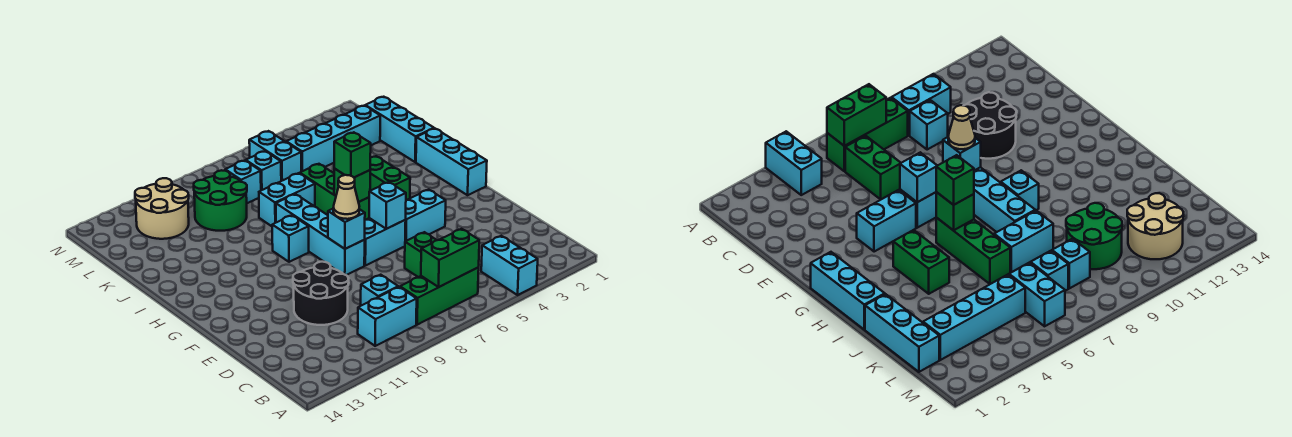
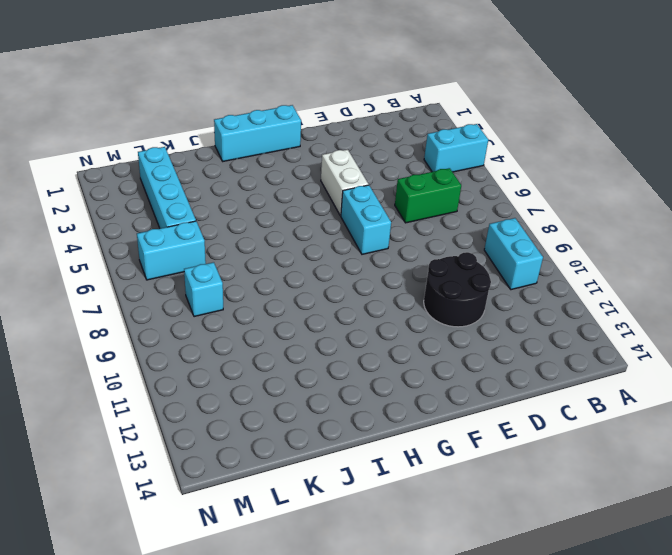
white brick F4:F5 level 1 -> cyan brick F4:F5 level 1
none -> green brick B6:B8 level 1
none -> cyan brick C9 level 1
none -> cyan brick F8:I8 level 1

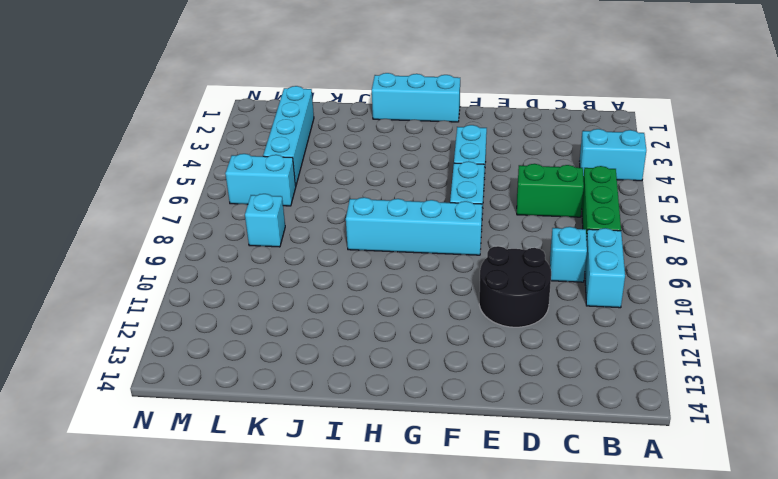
none -> green brick H4:I4 level 1
none -> green brick H6:J6 level 1
none -> cyan brick H9 level 1

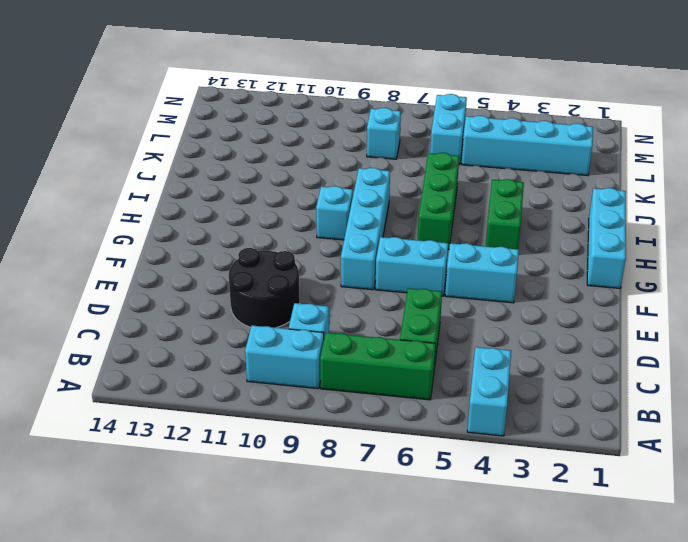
none -> cyan brick J1:L1 level 1
none -> cyan brick J7:J8 level 1
none -> green round brick K9:L10 level 1

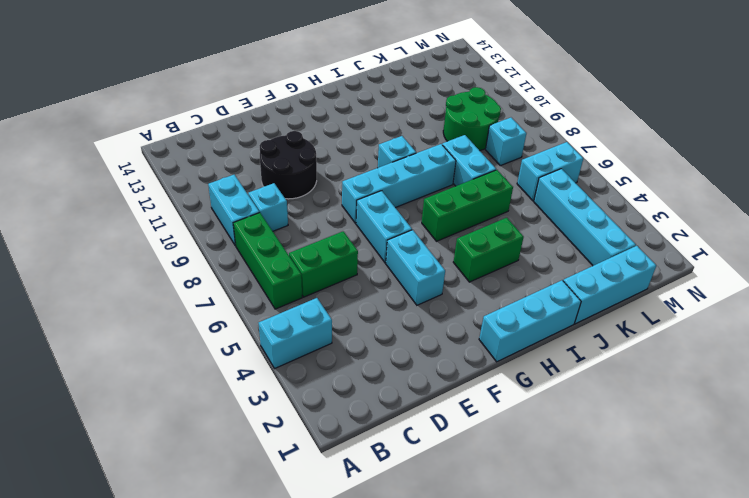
none -> cyan brick L7 level 1
none -> tan round brick L11:M12 level 1
none -> green brick B6:B7 level 2

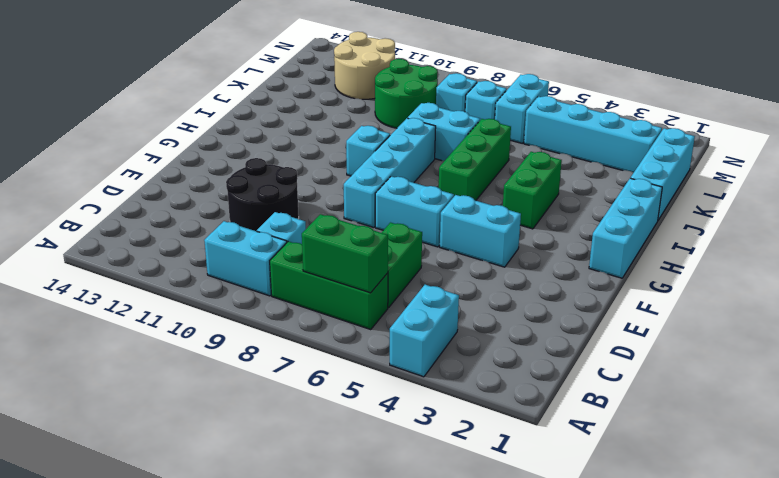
none -> cyan brick F6 level 2
none -> cyan brick F8 level 2
none -> green brick H6 level 2

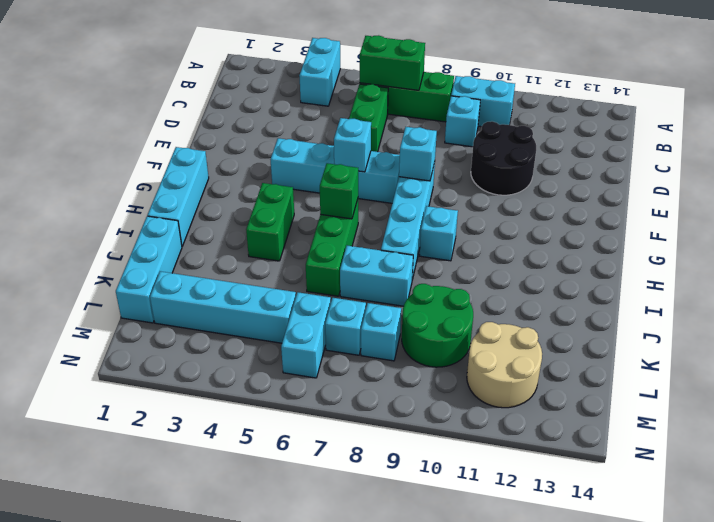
none -> tan cone F8 level 3
none -> green brick H6 level 3

